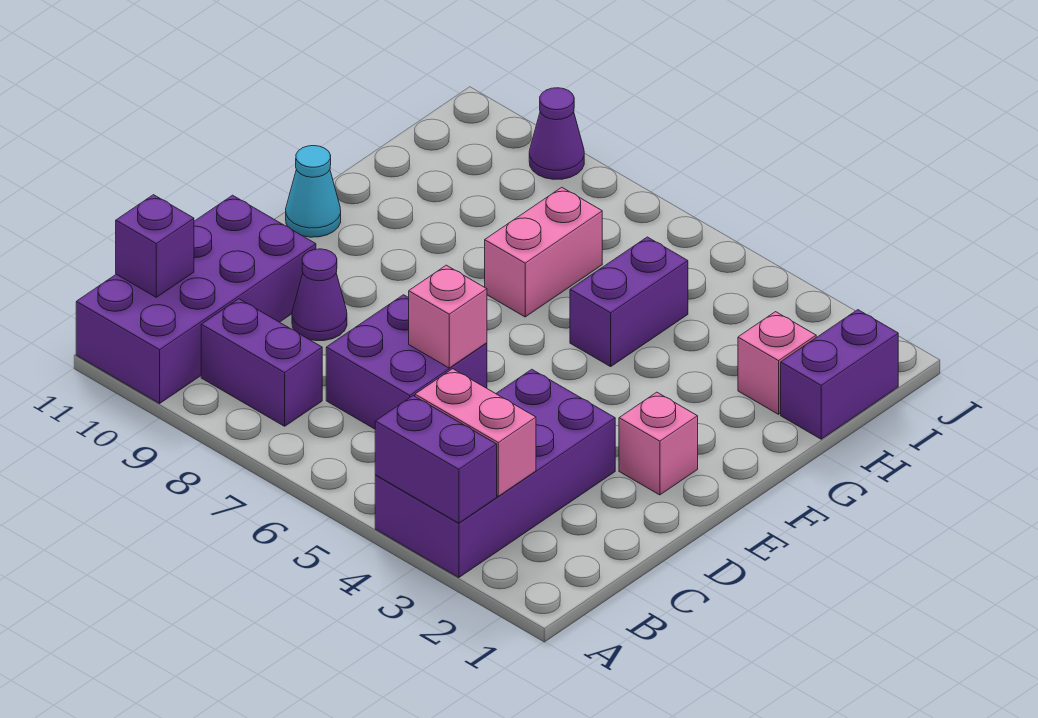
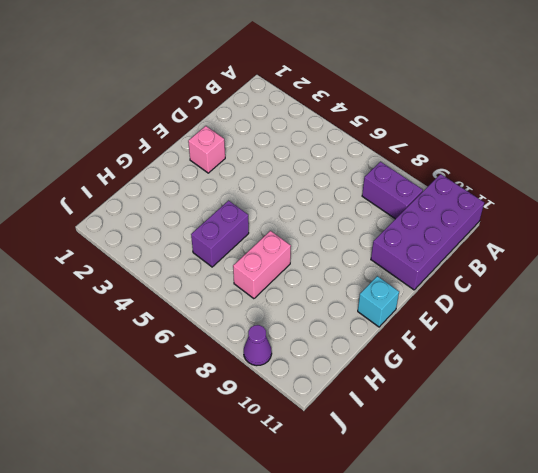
cyan brick F11 level 1 -> cyan cone F11 level 1
none -> purple brick A3:D4 level 1
none -> purple brick C6:D7 level 1
none -> purple cone D9 level 1

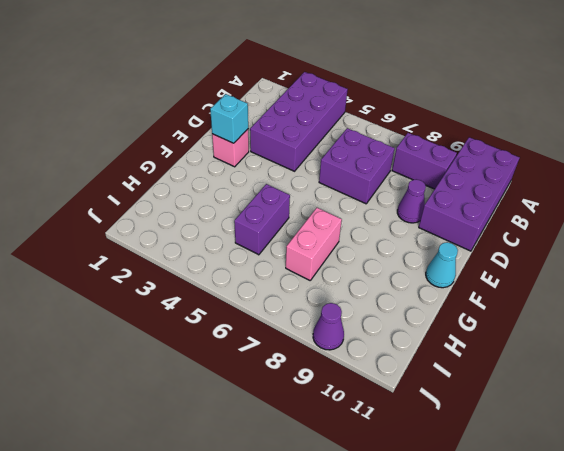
cyan brick E2 level 2 -> none
none -> purple brick H1:I1 level 1
none -> pink brick H2 level 1
none -> purple brick A3:A4 level 2

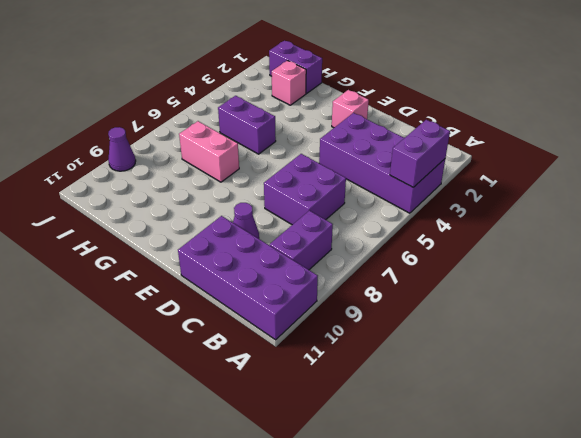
none -> cyan cone F11 level 1
none -> pink brick B3:B4 level 2
none -> purple brick B11 level 2

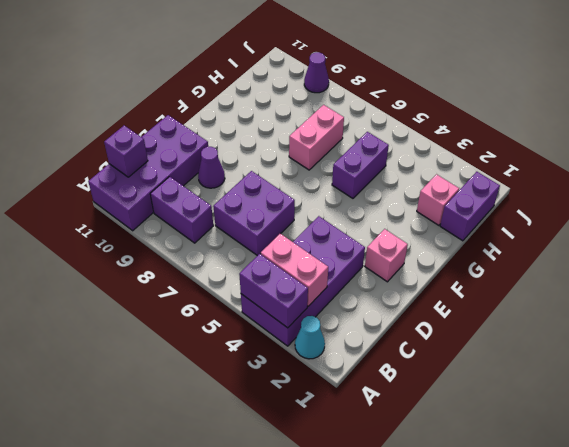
cyan cone A2 level 1 -> cyan cone F11 level 1
none -> pink brick D6 level 2

